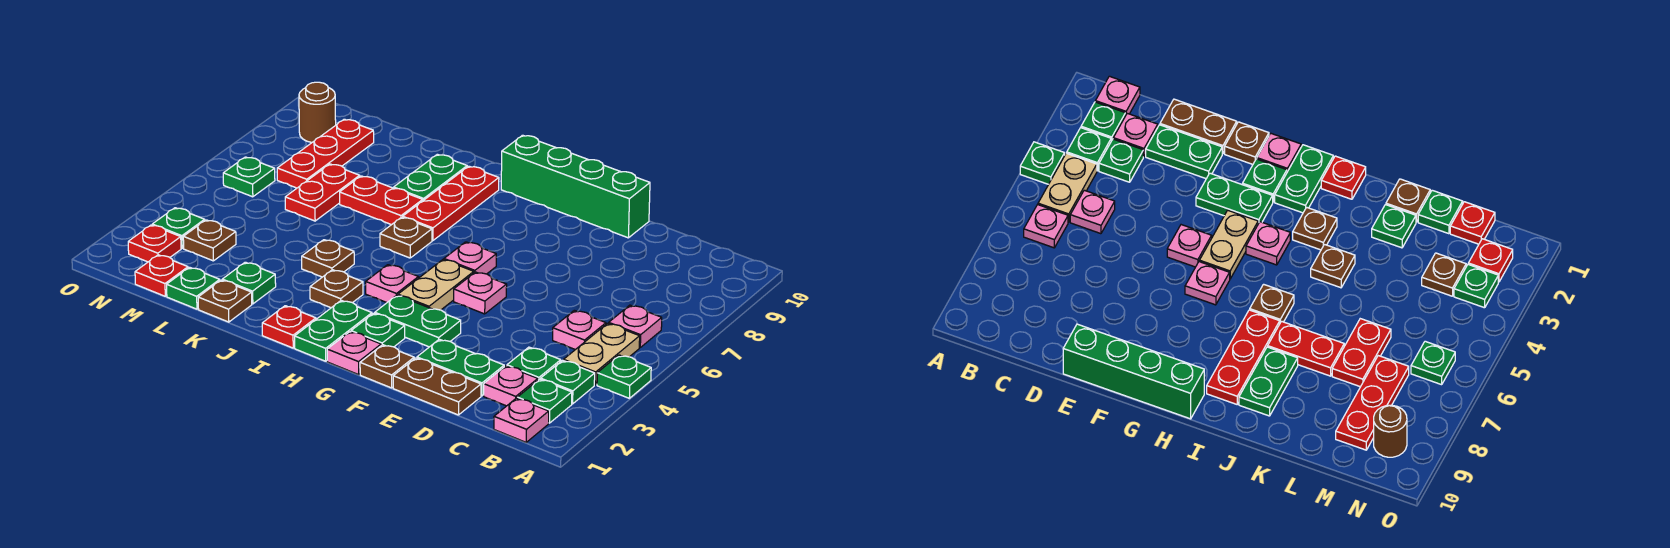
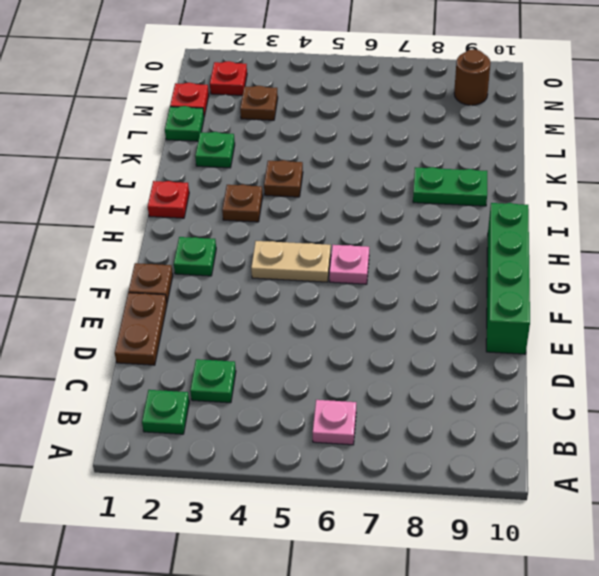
none -> green plate A4 level 1
none -> pink plate B1 level 1
none -> green plate B3 level 1
none -> tan plate B4:B5 level 1

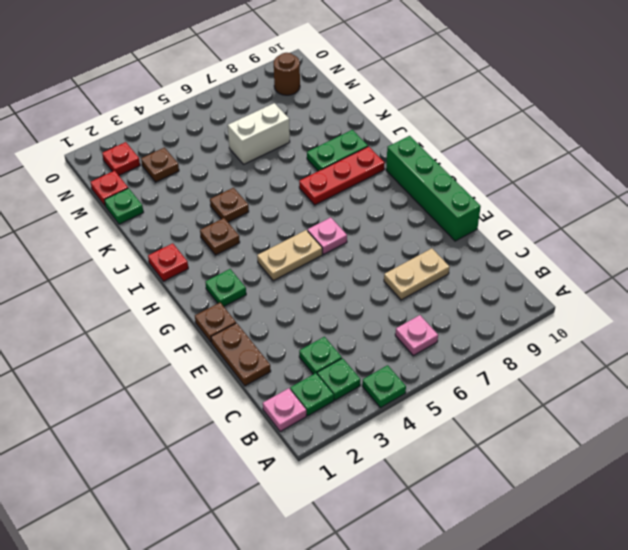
tan plate D7:D8 level 1 -> tan plate B4:B5 level 1
white brick L6:L7 level 1 -> red plate L6:L7 level 1
none -> pink plate C2 level 1
none -> pink plate C5 level 1
none -> green plate D2:E2 level 1
none -> green plate F3:G3 level 1

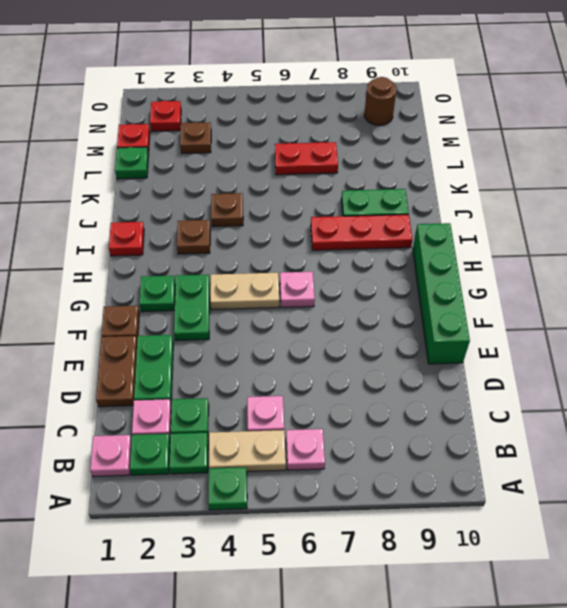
none -> pink plate F5 level 1
none -> pink plate G1 level 1
none -> green plate H1:H2 level 1
none -> pink plate H4 level 1

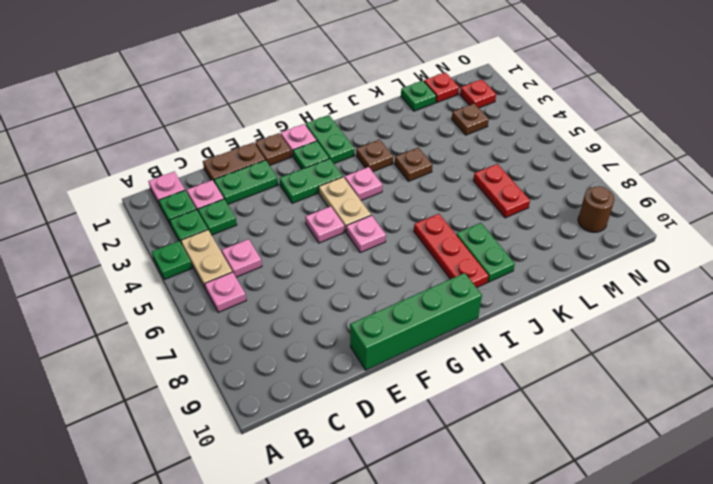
none -> red plate I1 level 1
none -> brown plate I6 level 1
none -> red plate J7:K7 level 1
none -> brown plate K1 level 1

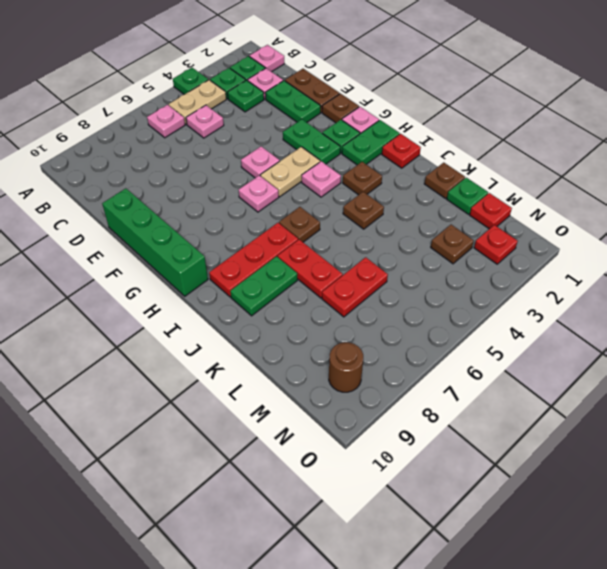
none -> green plate K2 level 1
none -> red plate M7:M9 level 1
none -> green plate N3 level 1
none -> green plate N6 level 1

